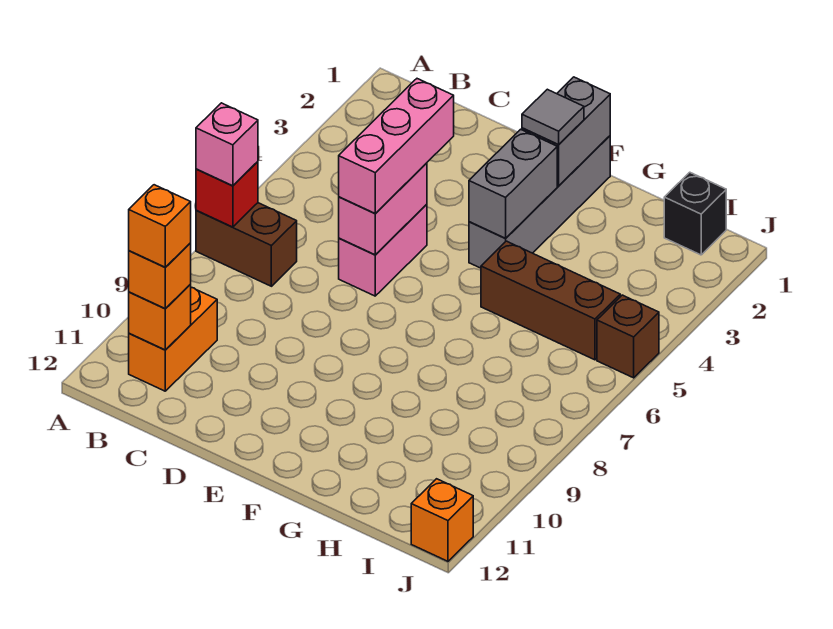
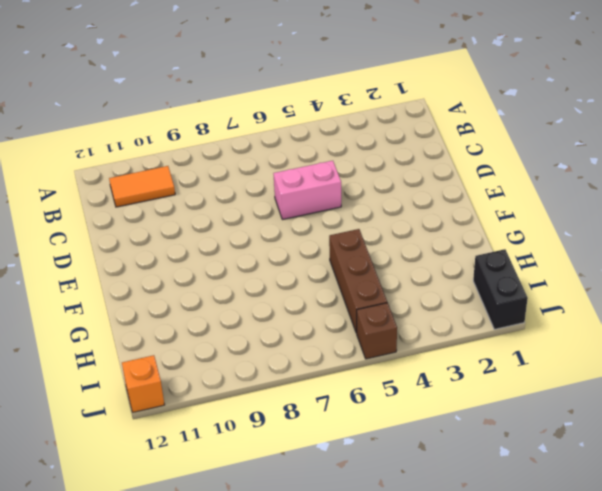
orange tile B10:B11 level 1 -> orange brick B10:B11 level 1
black brick I1:J1 level 1 -> black brick I1 level 1
none -> brown brick A7:B7 level 1
none -> grey brick F1:F4 level 1
none -> red brick A7 level 2

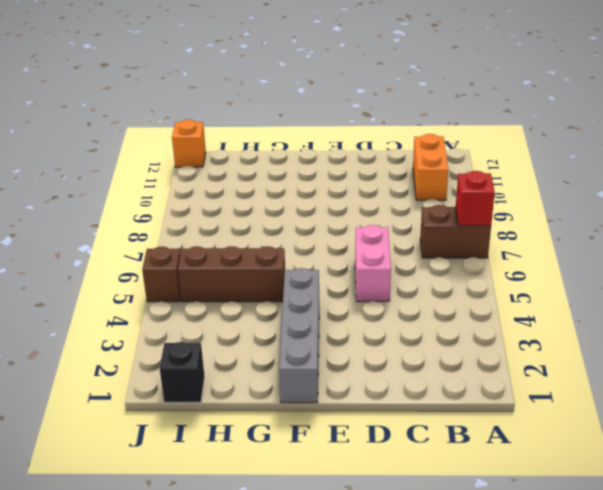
none -> orange brick B11 level 2
none -> pink brick D5:D6 level 2
none -> grey brick F1:F2 level 2

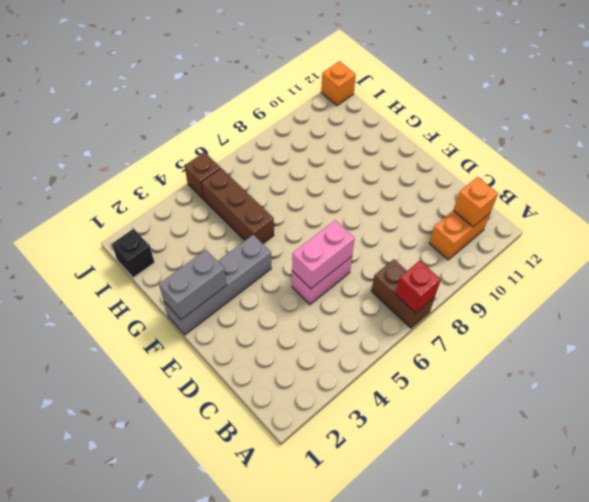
none -> grey brick F3:F4 level 2
none -> pink brick A7 level 3
none -> orange brick B11 level 3

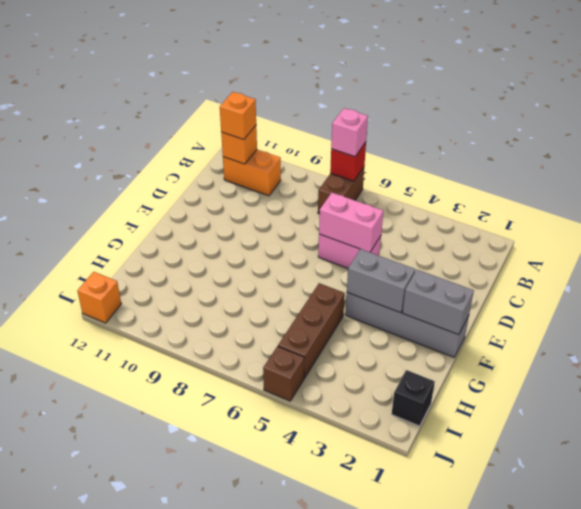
none -> pink brick D4:D6 level 3
none -> grey tile F2 level 3
none -> orange brick B11 level 4

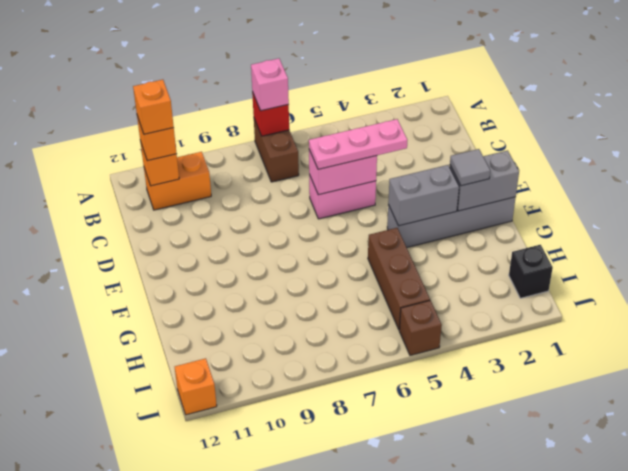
pink plate D4:D6 level 3 -> pink brick D4:D6 level 3

